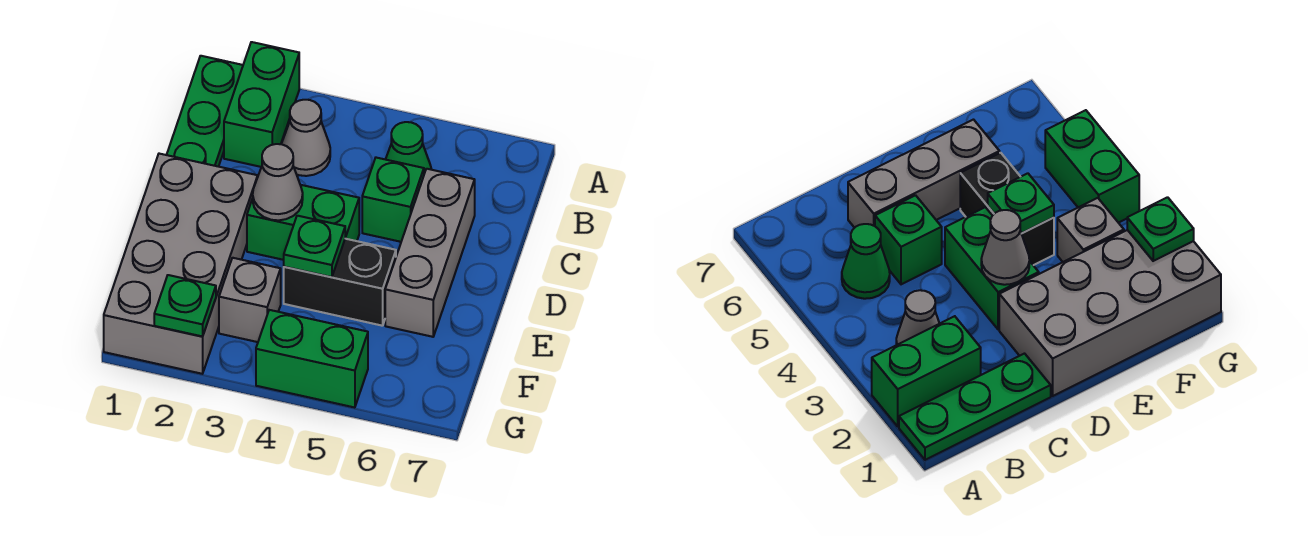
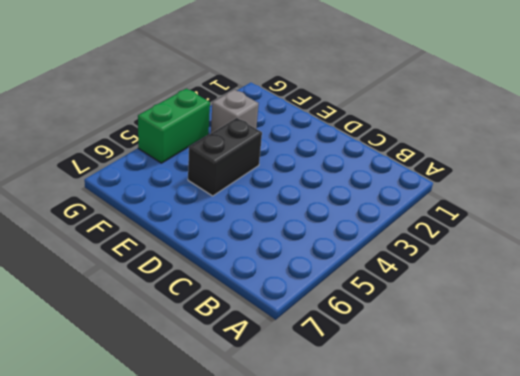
none -> green plate A1:C1 level 1
none -> green brick A2:B2 level 1
none -> grey cone B3 level 1

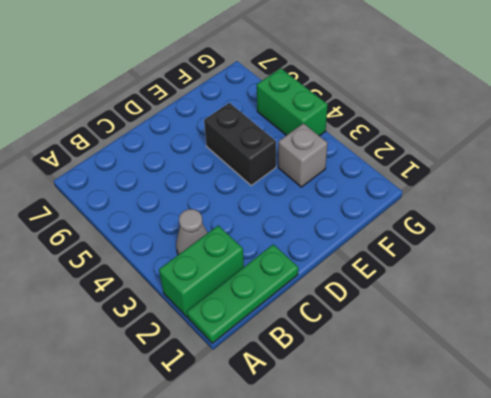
none -> green cone B5 level 1
none -> green brick C5 level 1
none -> grey brick C6:E6 level 1

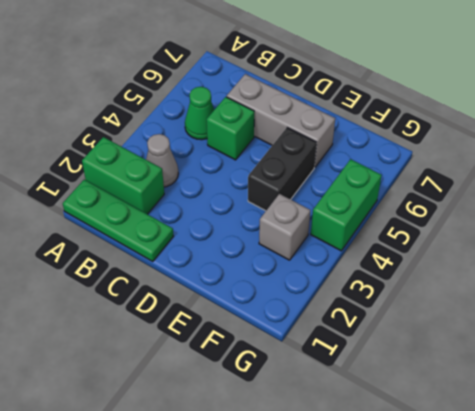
none -> grey brick D1:G2 level 1
none -> green brick D3:D4 level 1
none -> grey cone D3 level 2

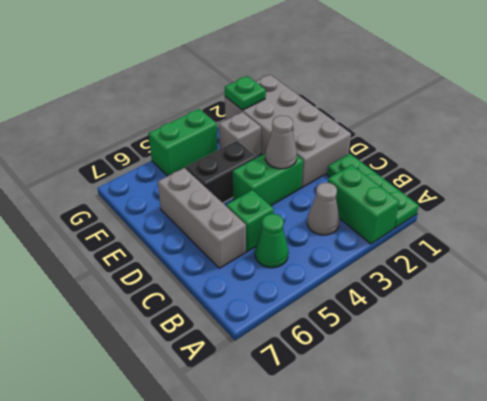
none -> green plate E4 level 2

